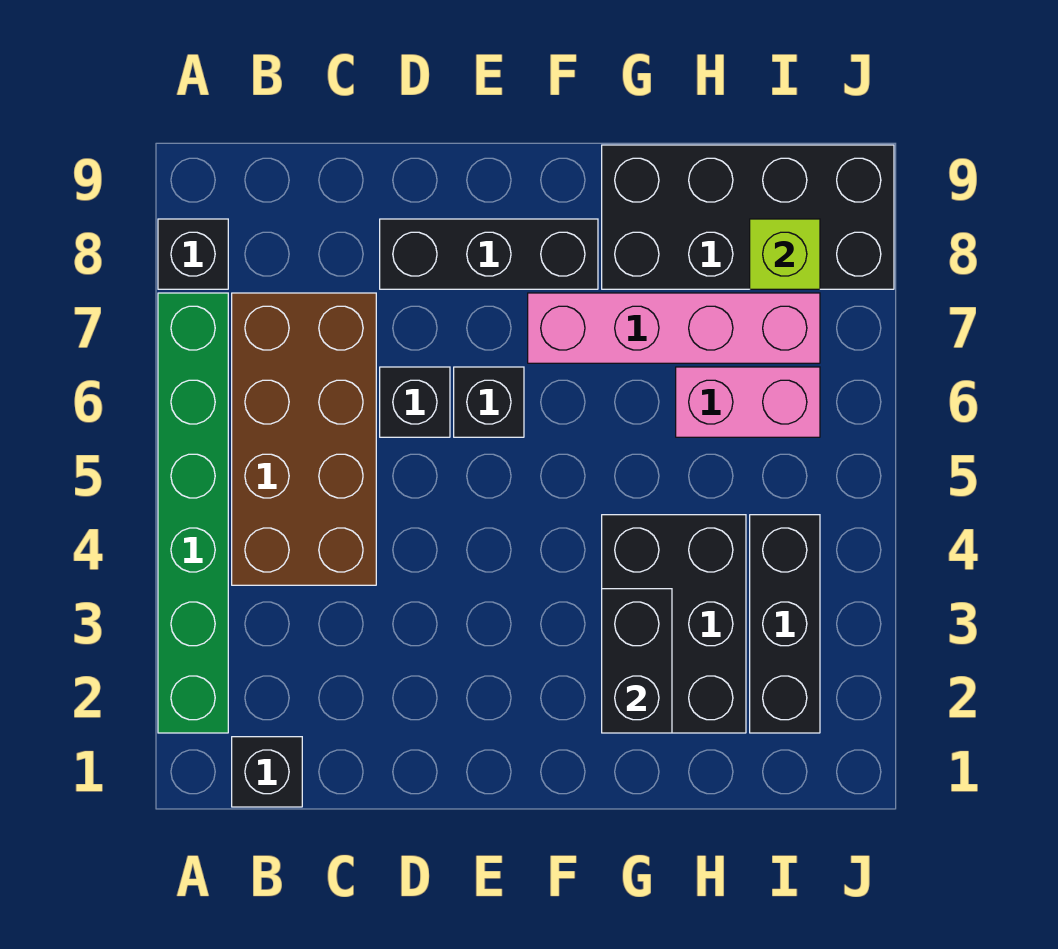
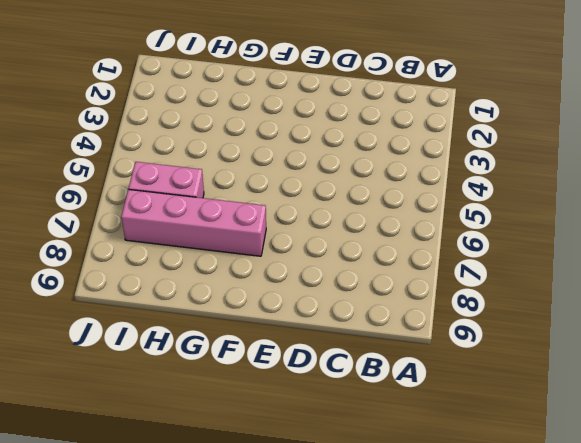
none -> green brick A2:A7 level 1
none -> black brick A8 level 1
none -> black brick B1 level 1

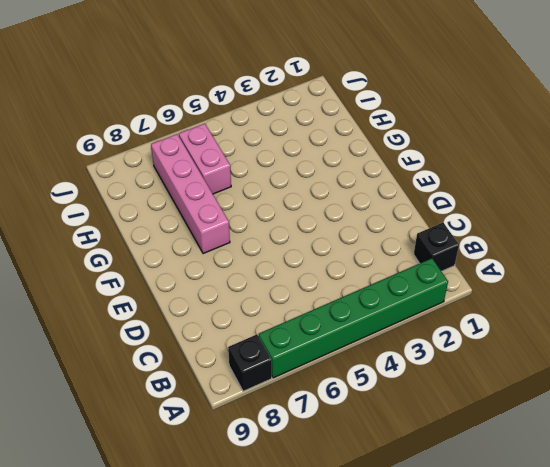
none -> brown brick B4:C7 level 1
none -> black brick D6 level 1
none -> black brick D8:F8 level 1

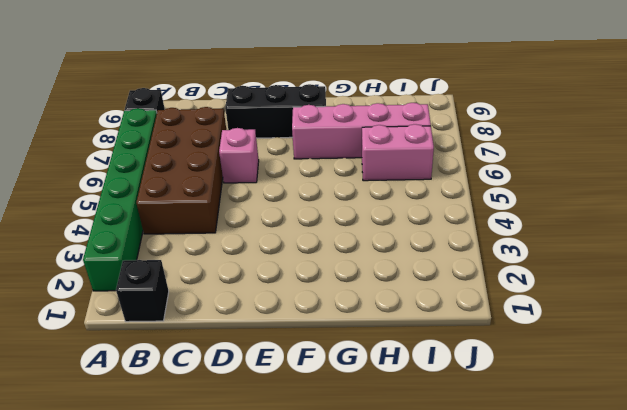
pink brick D6 level 1 -> black brick D6 level 1
none -> black brick E6 level 1
none -> black brick G2:H4 level 1
none -> black brick G8:J9 level 1

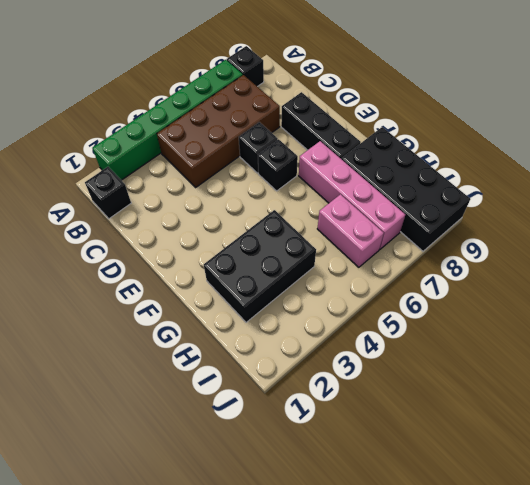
none -> black brick I2:I4 level 1
none -> black brick G2:G3 level 2
none -> lime brick I8 level 2

